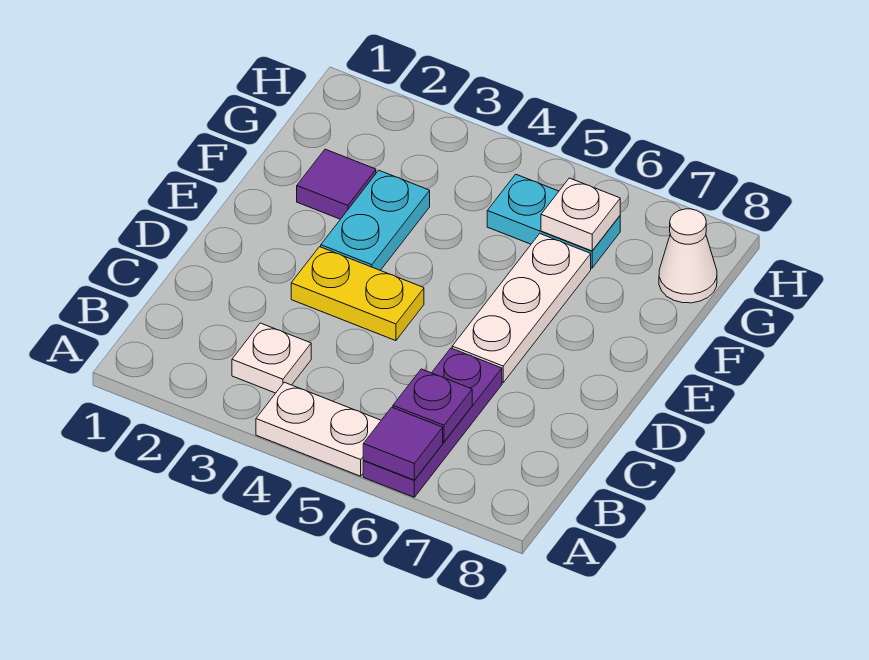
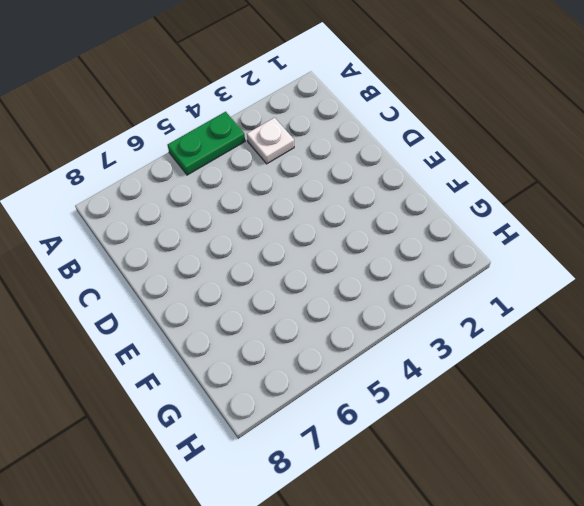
green plate A4:A5 level 1 -> white plate A4:A5 level 1
none -> purple plate A6:C6 level 1
none -> yellow plate D3:D4 level 1
none -> white plate D6:F6 level 1

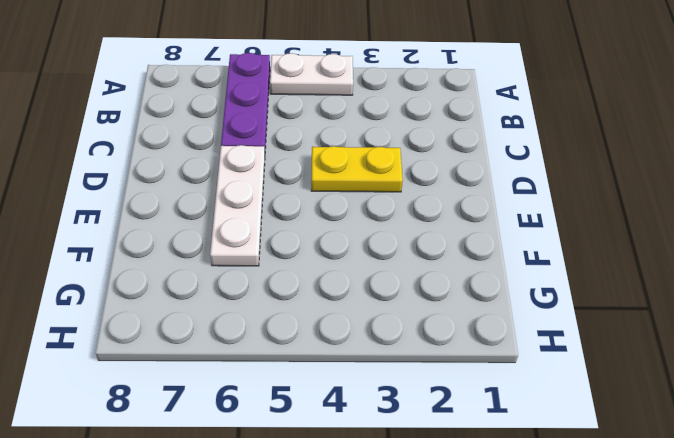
none -> white plate B3 level 1
none -> cyan plate E3:F3 level 1
none -> purple tile F2 level 1

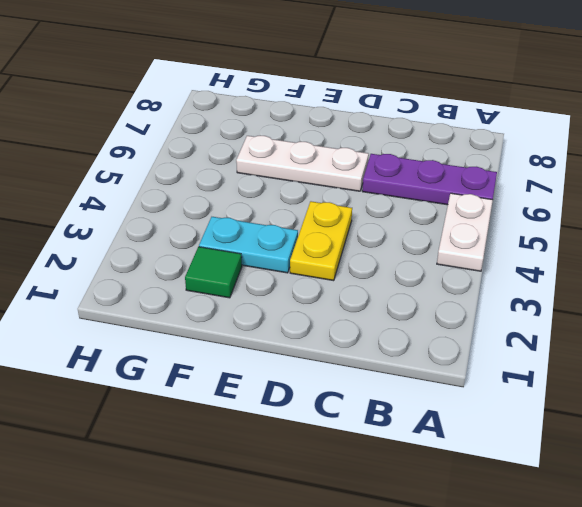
green tile F2 level 1 -> purple tile F2 level 1
none -> white plate B3 level 1
none -> cyan plate G5:G6 level 1
none -> white cone G8 level 1

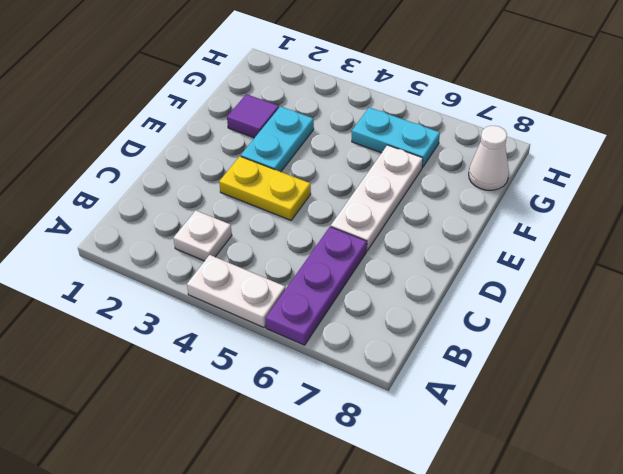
none -> purple tile A6 level 2
none -> purple plate B6 level 2
none -> white plate G6 level 2

